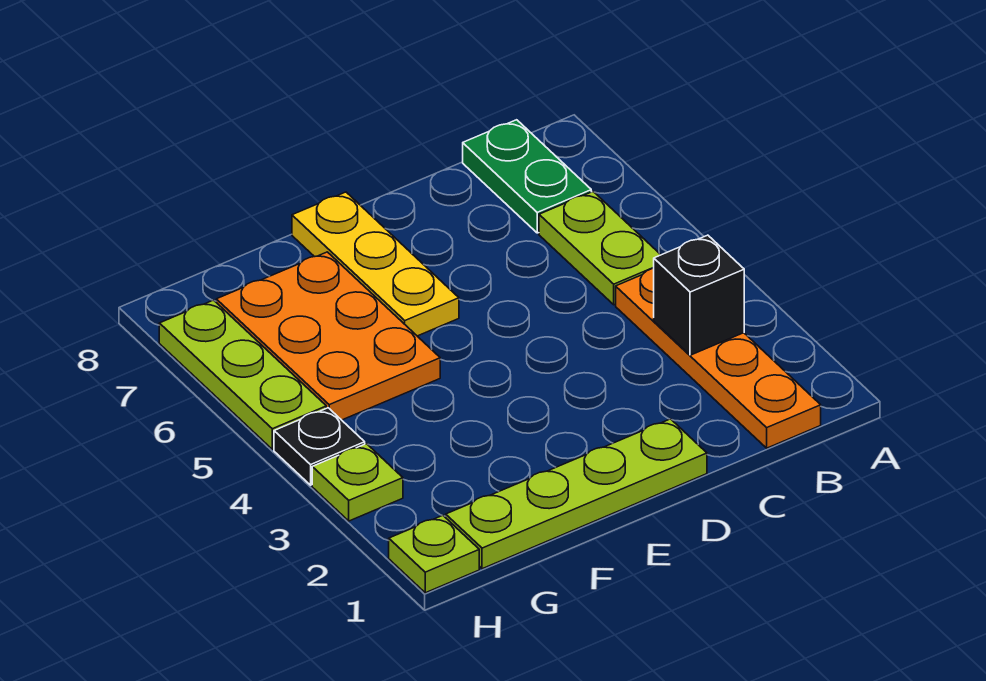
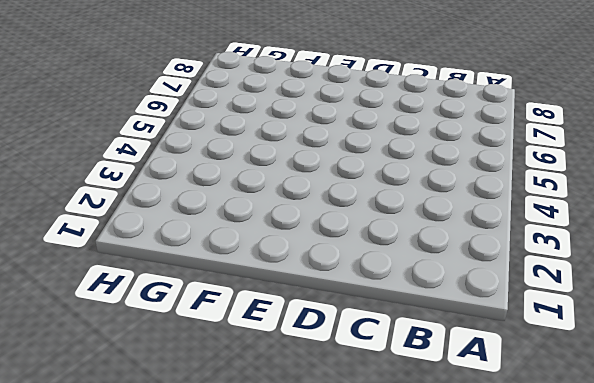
none -> orange plate B1:B4 level 1
none -> lime plate B5:B6 level 1

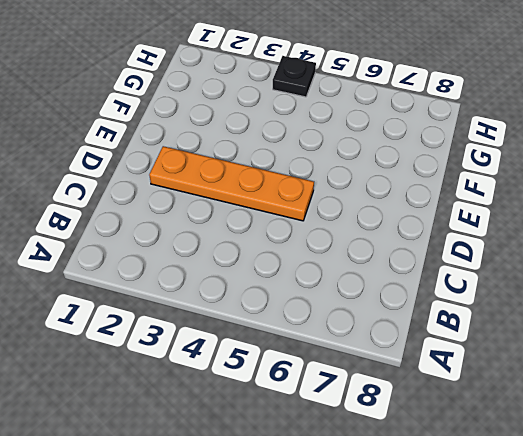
orange plate D2:D5 level 1 -> orange plate B1:B4 level 1
none -> lime plate B5:B6 level 1
none -> green plate B7:B8 level 1

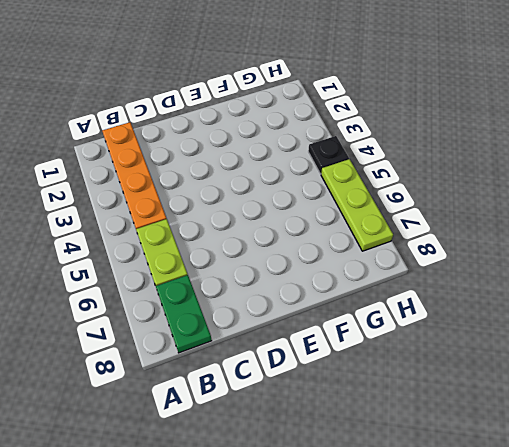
none -> lime plate D1:G1 level 1
none -> yellow plate E6:E8 level 1

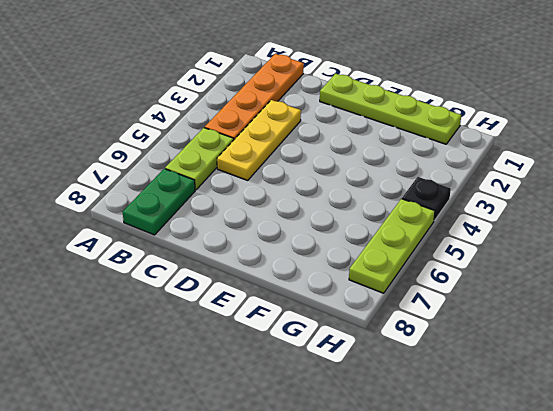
yellow plate C3:C5 level 1 -> yellow plate E6:E8 level 1
none -> orange plate F5:G7 level 1
none -> lime plate H1 level 1

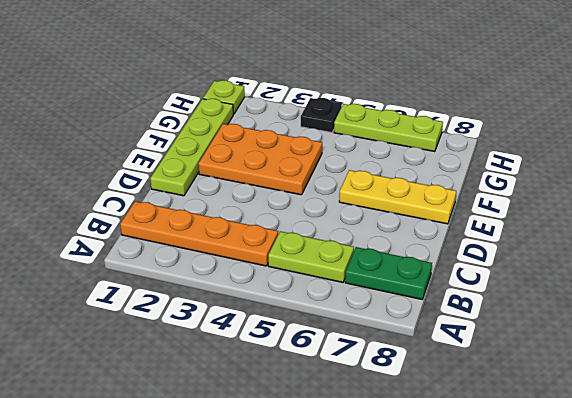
orange plate E2:F4 level 1 -> orange plate F5:G7 level 1
none -> lime plate H3 level 1
none -> black brick B3 level 2

